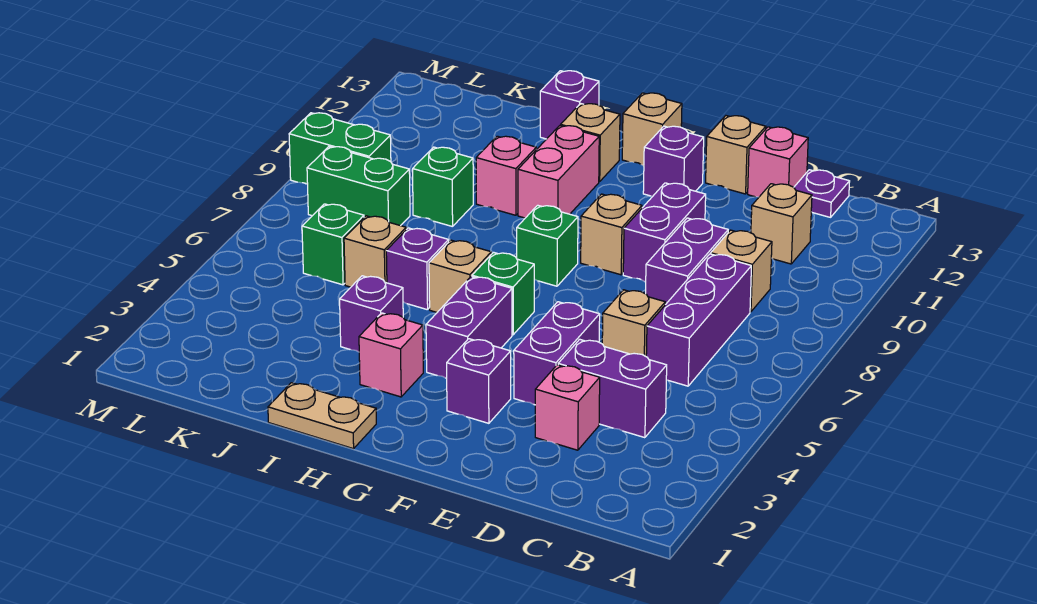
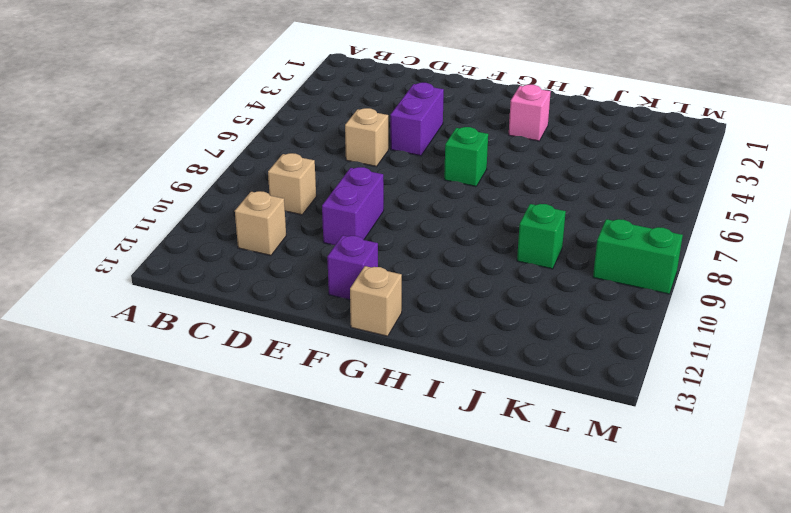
none -> purple brick C4:D4 level 1
none -> purple brick C6:C8 level 1
none -> purple plate C13 level 1
none -> pink brick D3 level 1

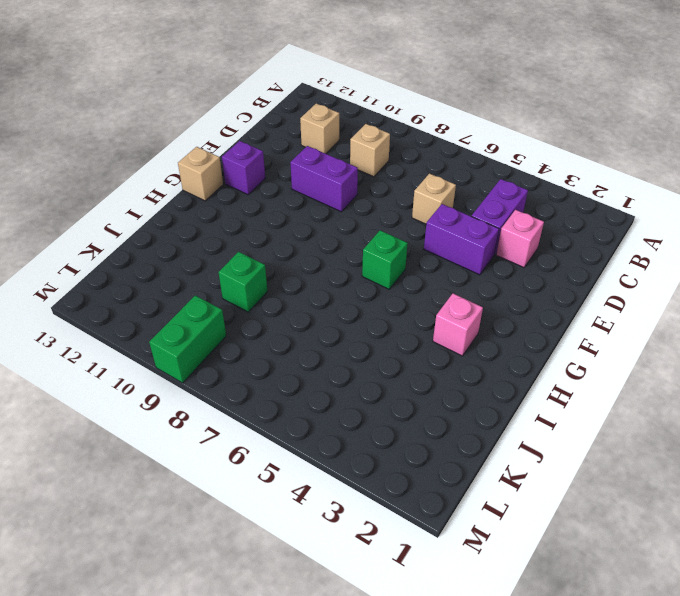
none -> purple brick C6:C8 level 1
none -> purple plate C13 level 1
none -> purple brick D8:D9 level 1
none -> pink brick D13 level 1

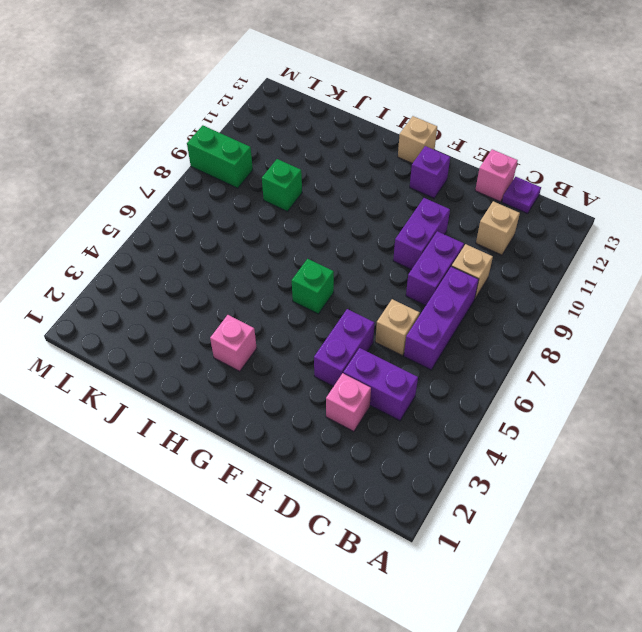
none -> tan brick E13 level 1
none -> purple brick F3 level 1
none -> tan brick F9 level 1
none -> purple brick G4:G5 level 1

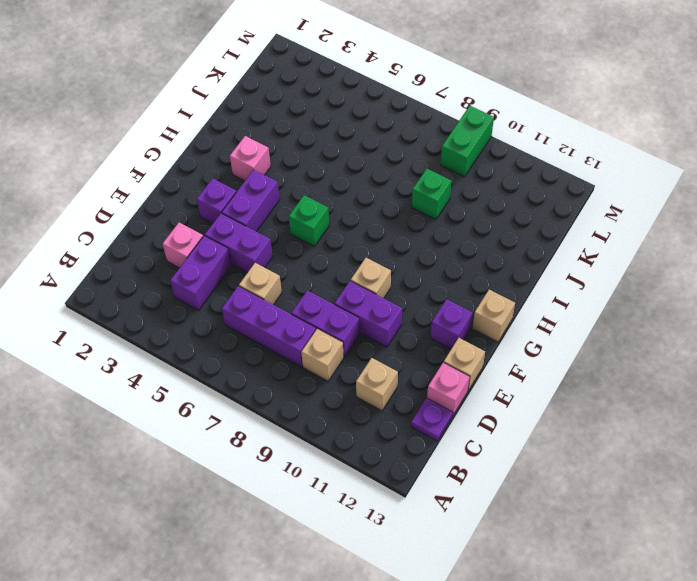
purple brick F4:G4 level 1 -> purple brick G4:G5 level 1
none -> green brick G8 level 1
none -> tan plate H1:I1 level 1
none -> tan brick H6 level 1
none -> pink brick H10:H11 level 1

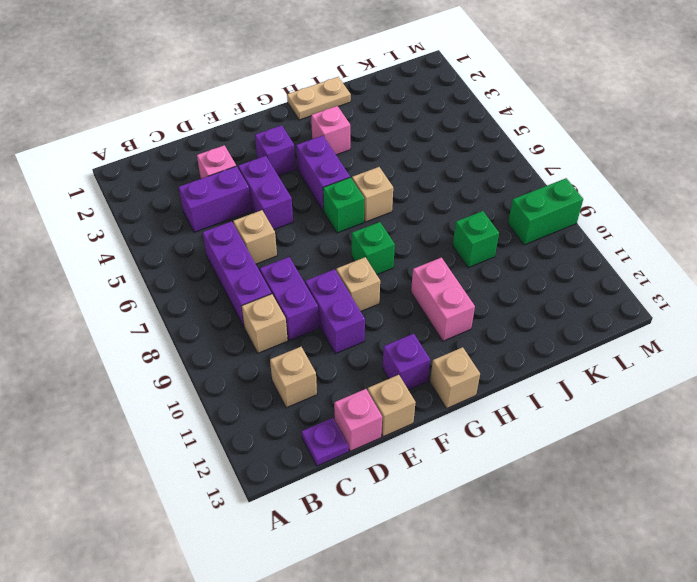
none -> tan brick H12 level 1
none -> purple brick I4 level 1
none -> purple brick I6 level 1
none -> pink brick I10 level 1

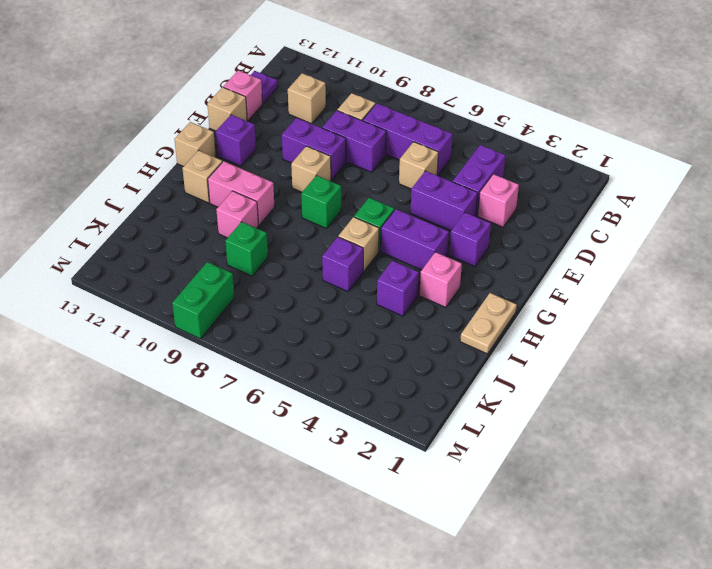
none -> purple brick I13 level 1
none -> tan brick J6 level 1
none -> green brick K6 level 1
none -> green brick K8:L8 level 1

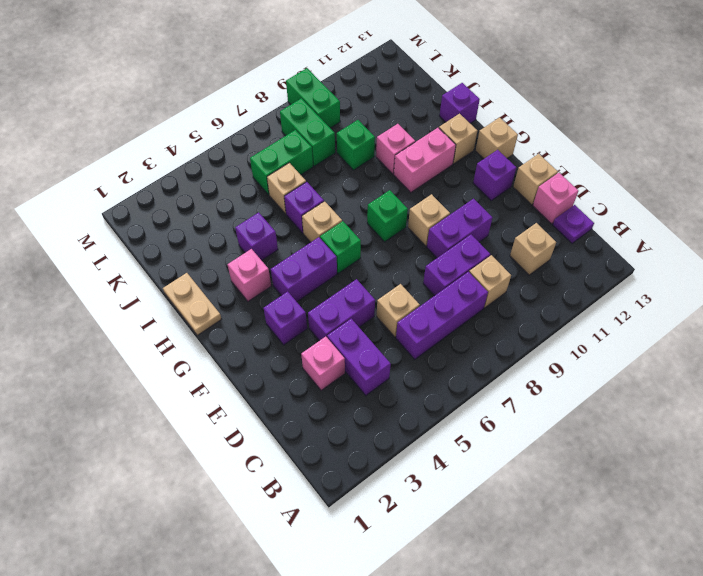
green brick K6:K7 level 1 -> green brick K6 level 1

